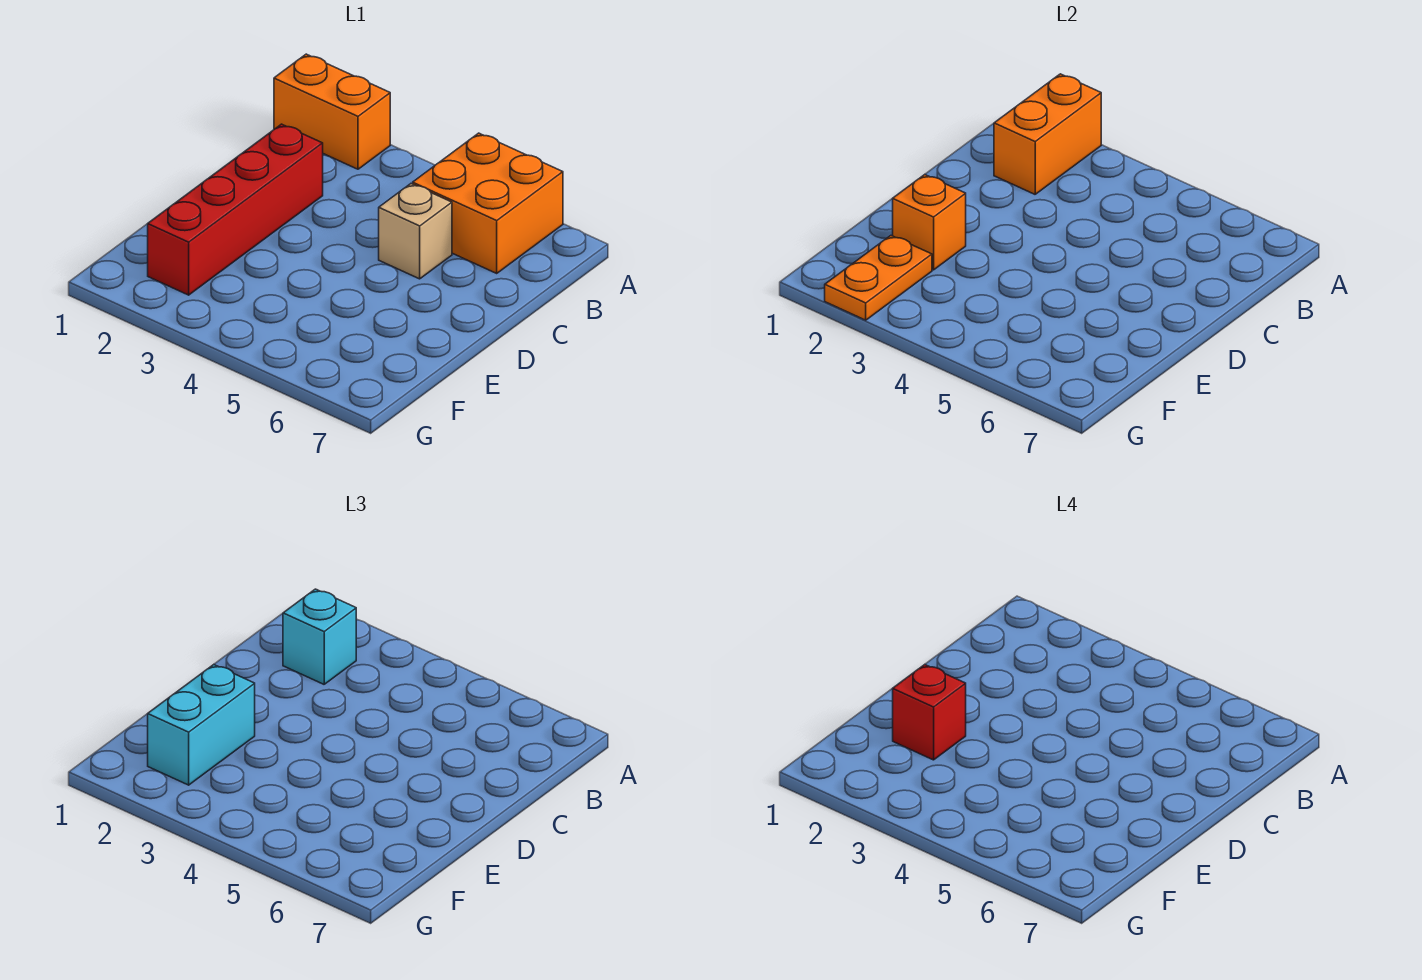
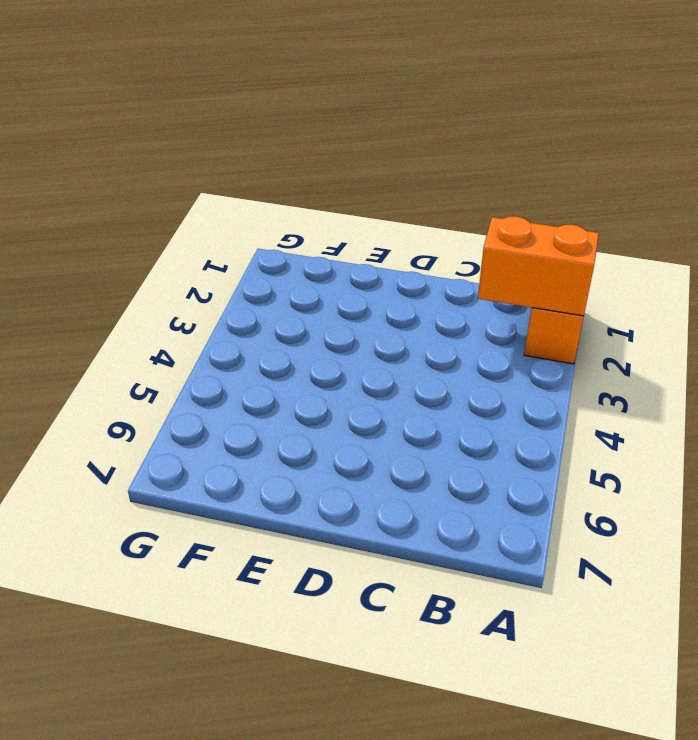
none -> orange brick A5:B6 level 1
none -> red brick C2:F2 level 1

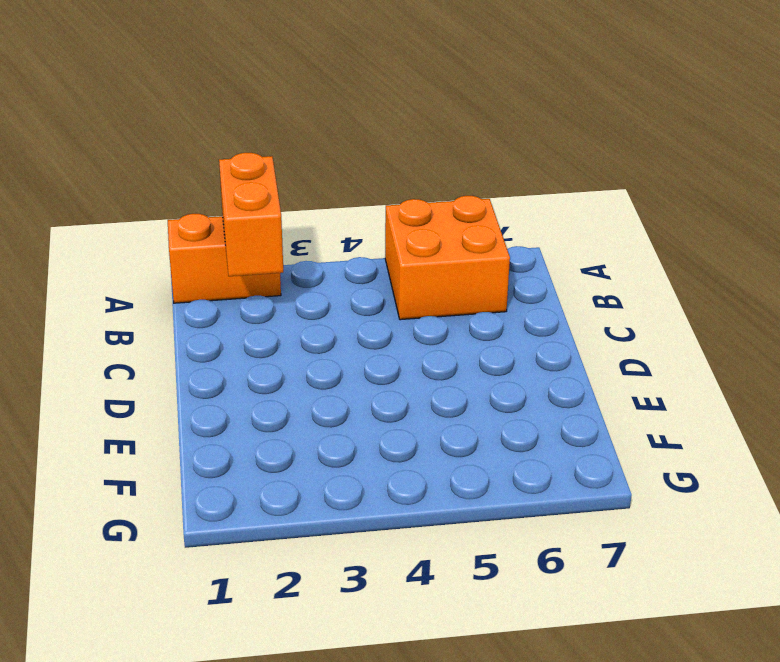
none -> red brick C2:F2 level 1
none -> tan brick C5 level 1

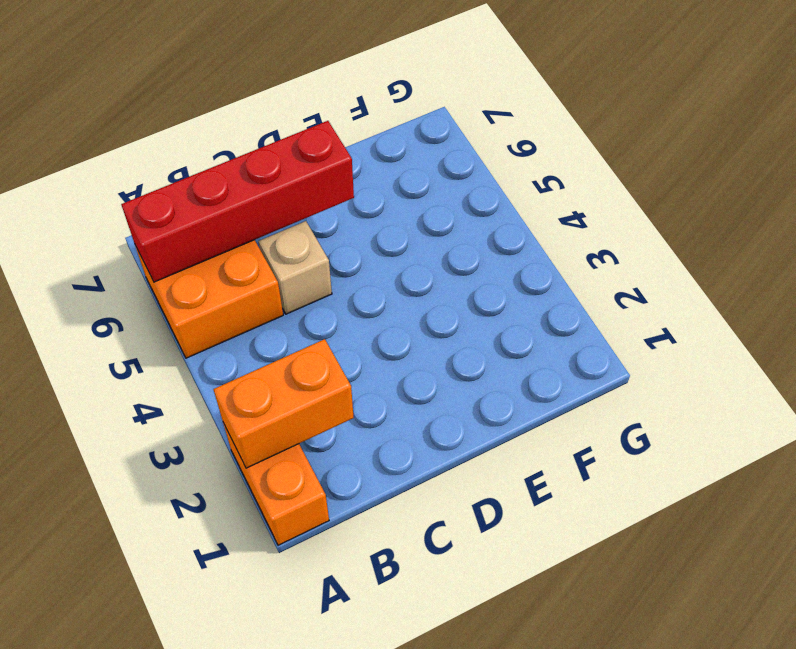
red brick A6:D6 level 2 -> red brick C2:F2 level 1
none -> orange brick E2 level 2
none -> orange plate F2:G2 level 2

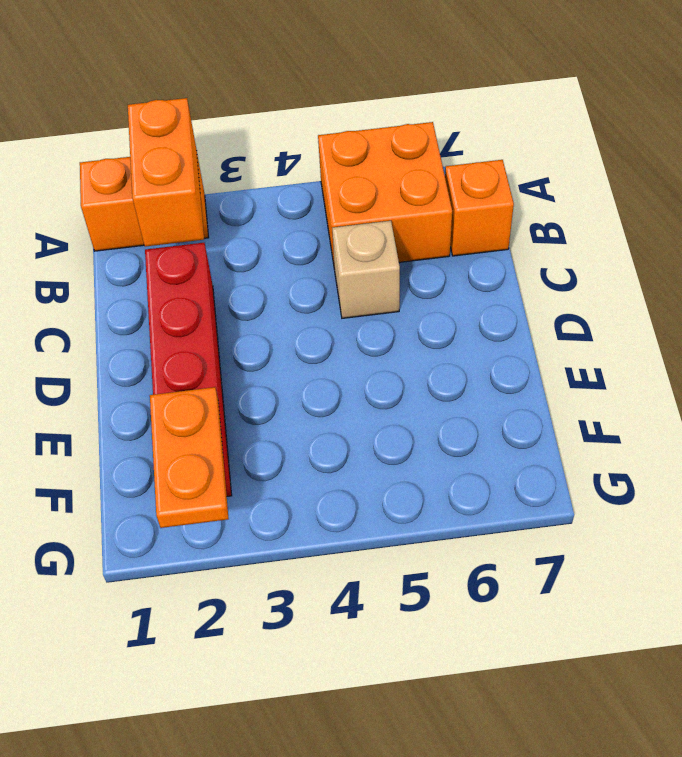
orange brick B7 level 1 -> orange brick E2 level 2
none -> cyan brick B2 level 3
none -> cyan brick E2:F2 level 3

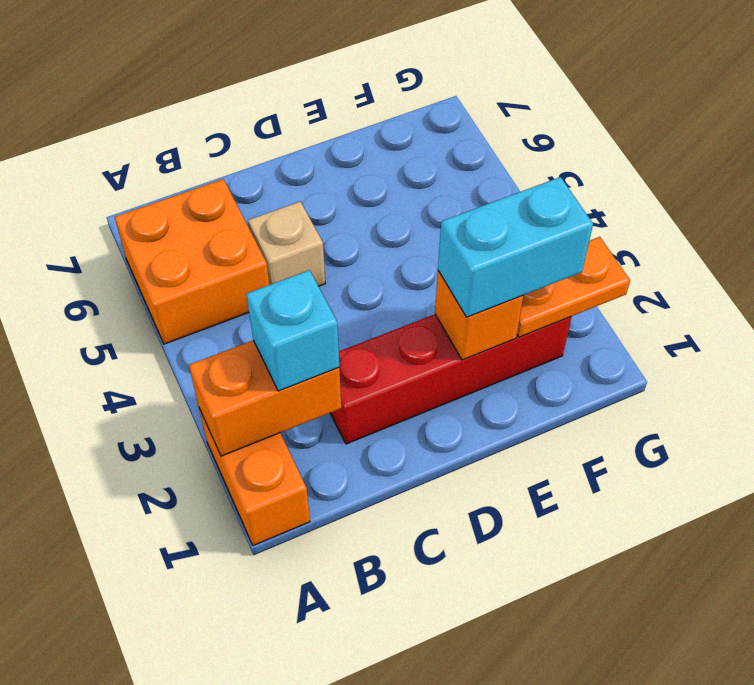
none -> red brick E2 level 4

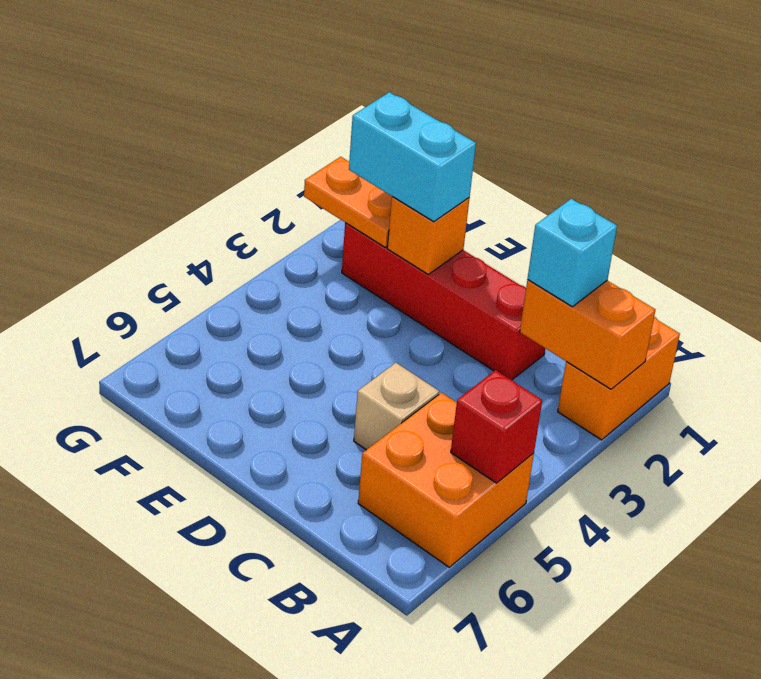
red brick A5 level 2 -> red brick E2 level 4

